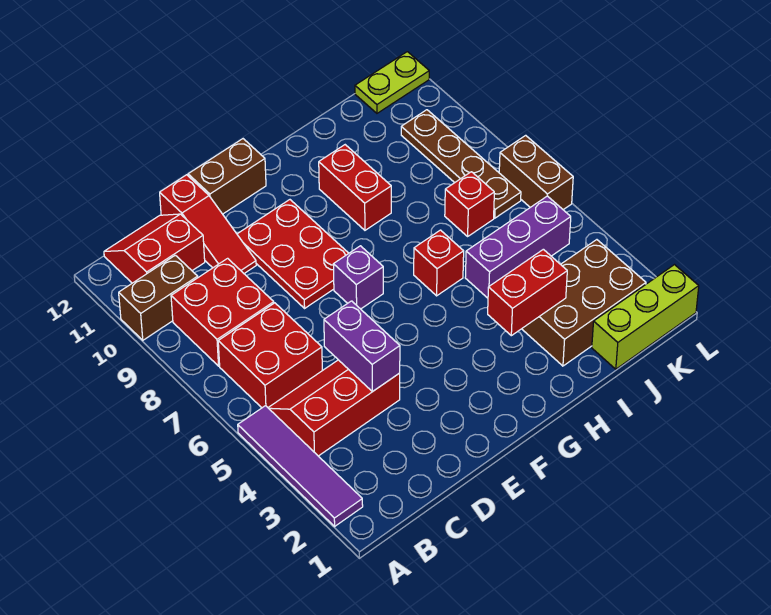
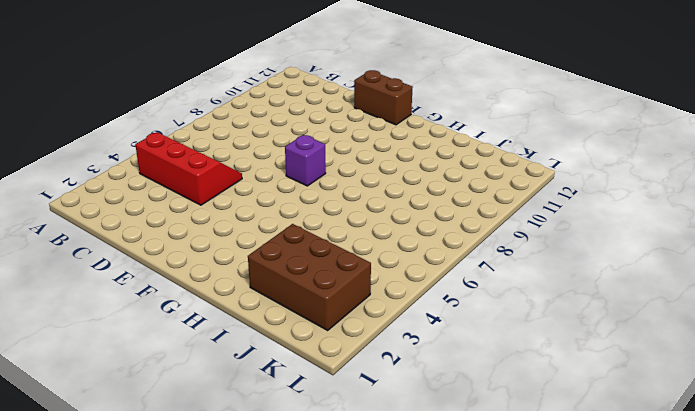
none -> purple tile A2:A5 level 1
none -> brown brick A10:B10 level 1
none -> red brick B6:C7 level 1

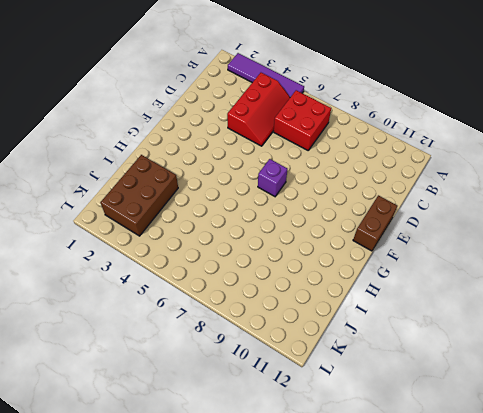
none -> brown brick A10:B10 level 1
none -> red brick B8:C9 level 1
none -> red slope B11:C12 level 1 top 11

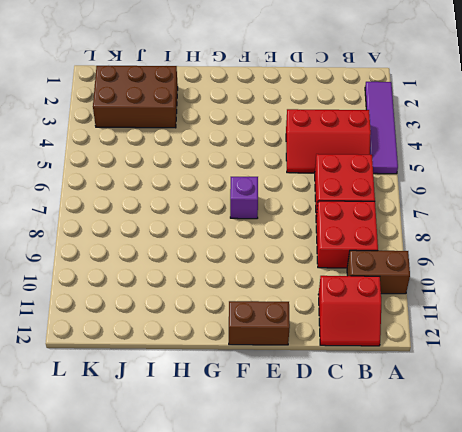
none -> red slope D10:D12 level 1 top 12
none -> red plate E8:F10 level 1
none -> red brick H6 level 1

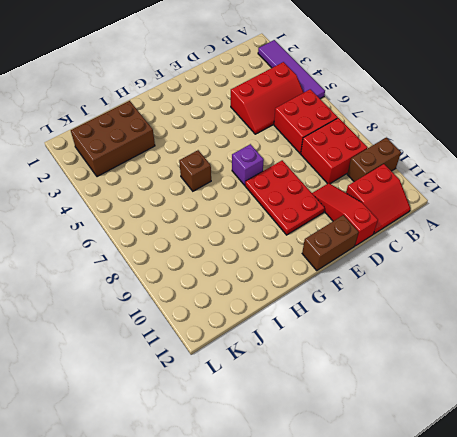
brown brick H6 level 1 -> red brick H6 level 1
none -> red brick H9:H10 level 1
none -> purple brick I5:K5 level 1
none -> lime brick J1:L1 level 1

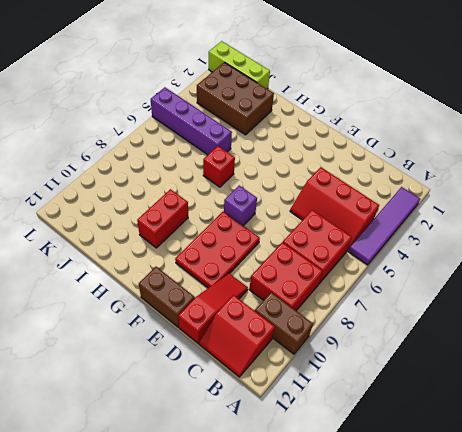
purple brick I5:L5 level 1 -> purple brick I5:K5 level 1
none -> red brick J7 level 1
none -> brown plate K7:K10 level 1
none -> lime plate K12:L12 level 1

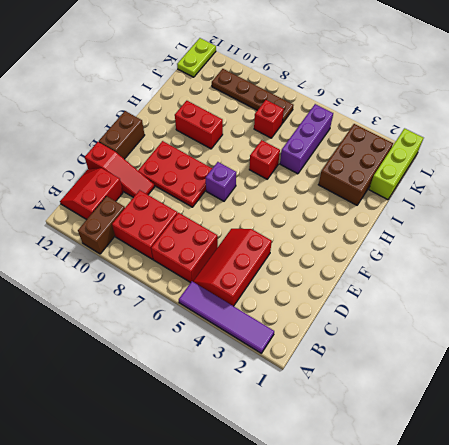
none -> brown brick L6:L7 level 1
none -> purple brick D4:D5 level 2
none -> red brick H3:I3 level 2

